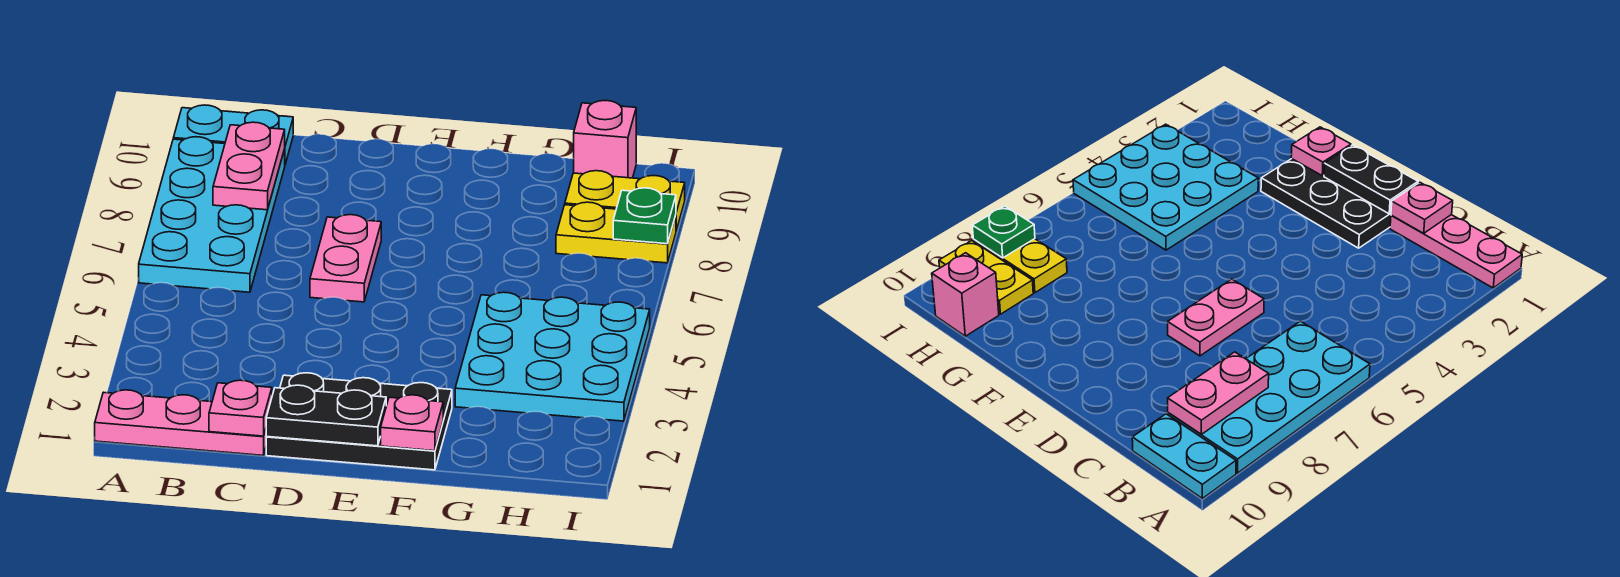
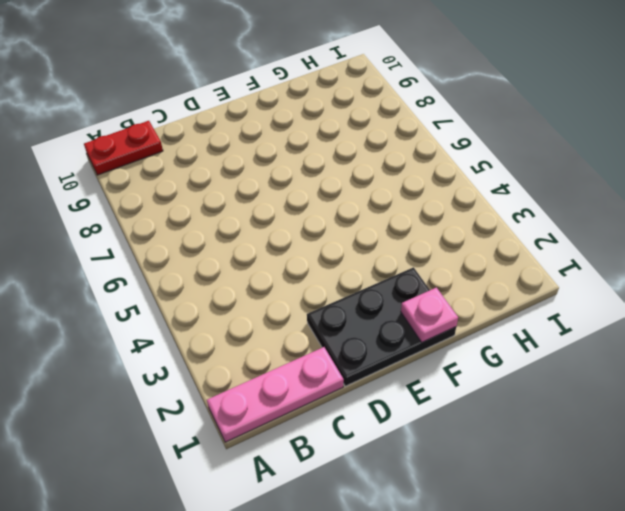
red plate A10:B10 level 1 -> cyan plate A10:B10 level 1
none -> cyan plate A6:B9 level 1
none -> pink plate D6:D7 level 1
none -> cyan plate G3:I5 level 1

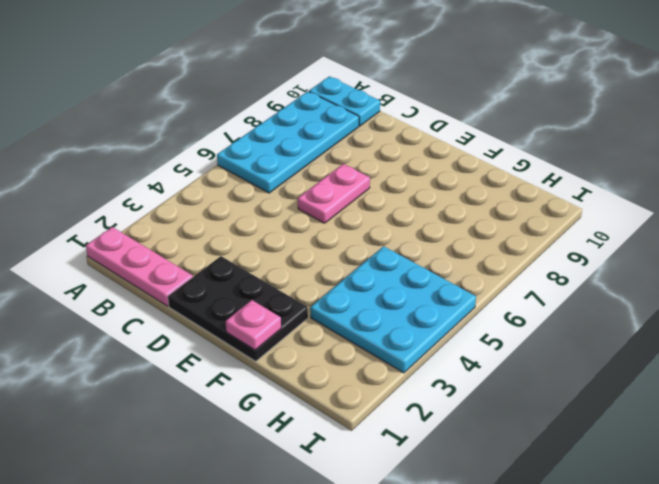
none -> yellow plate H8:I8 level 1
none -> yellow plate H9:I9 level 1
none -> pink brick H10 level 1

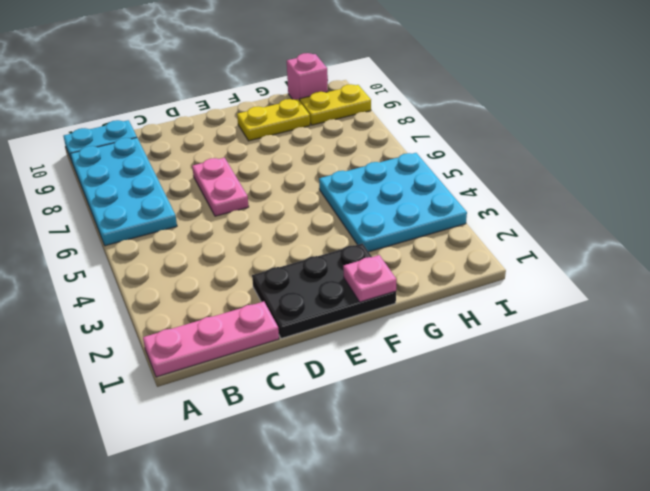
yellow plate F9:G9 level 1 -> yellow plate H8:I8 level 1
none -> pink plate B8:B9 level 2
none -> pink plate C1 level 2
none -> black plate D1:E1 level 2

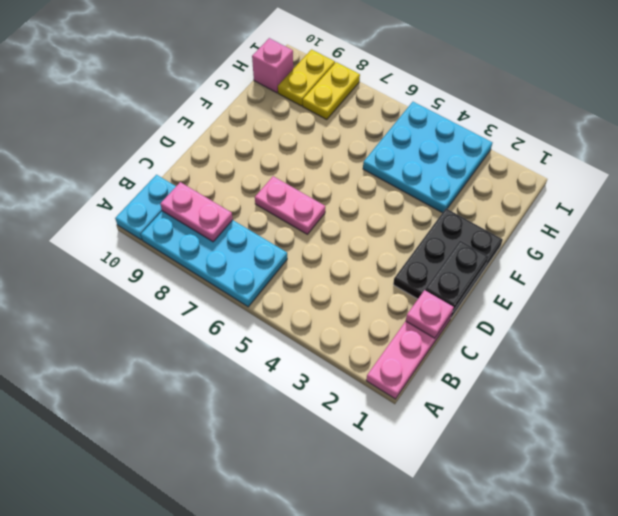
none -> pink plate F1 level 2
none -> green plate I8 level 2

